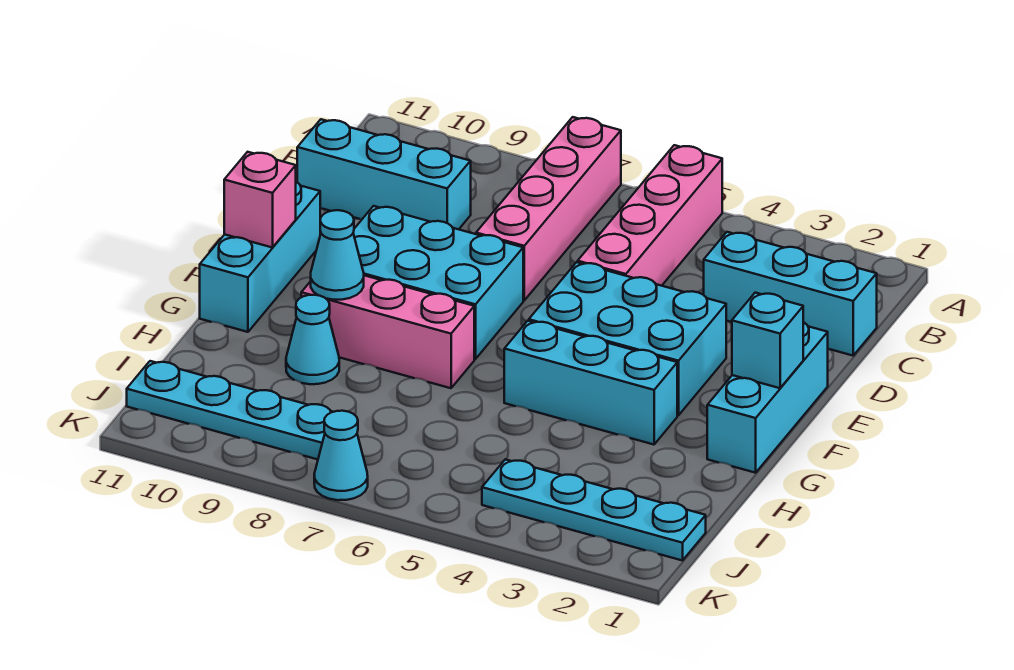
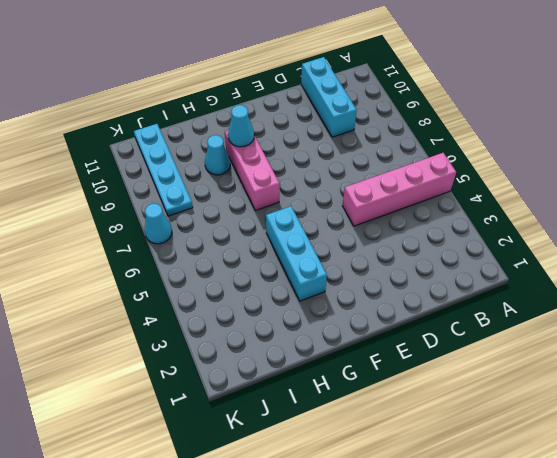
none -> pink brick A7:D7 level 1
none -> cyan brick C1:C3 level 1
none -> cyan brick E1:G1 level 1

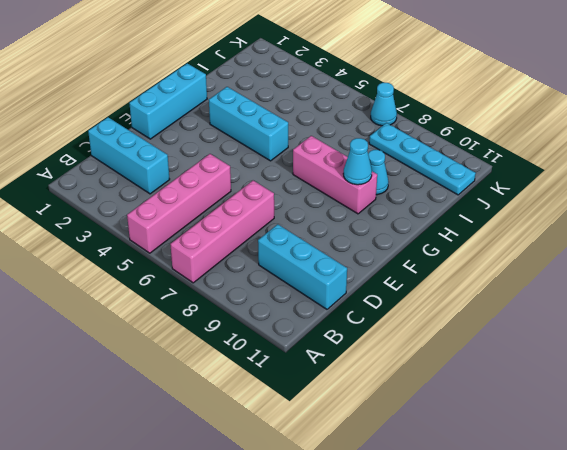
none -> cyan brick E3:F5 level 1
none -> cyan brick E7:F9 level 1
none -> cyan brick E11:G11 level 1

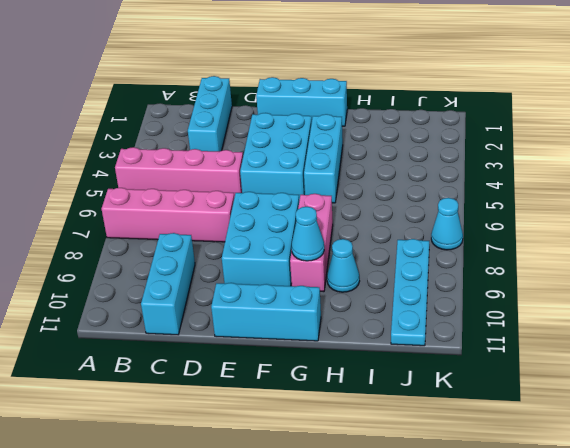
none -> cyan plate J1:J4 level 1
none -> cyan brick F1 level 2
none -> pink brick F11 level 2

